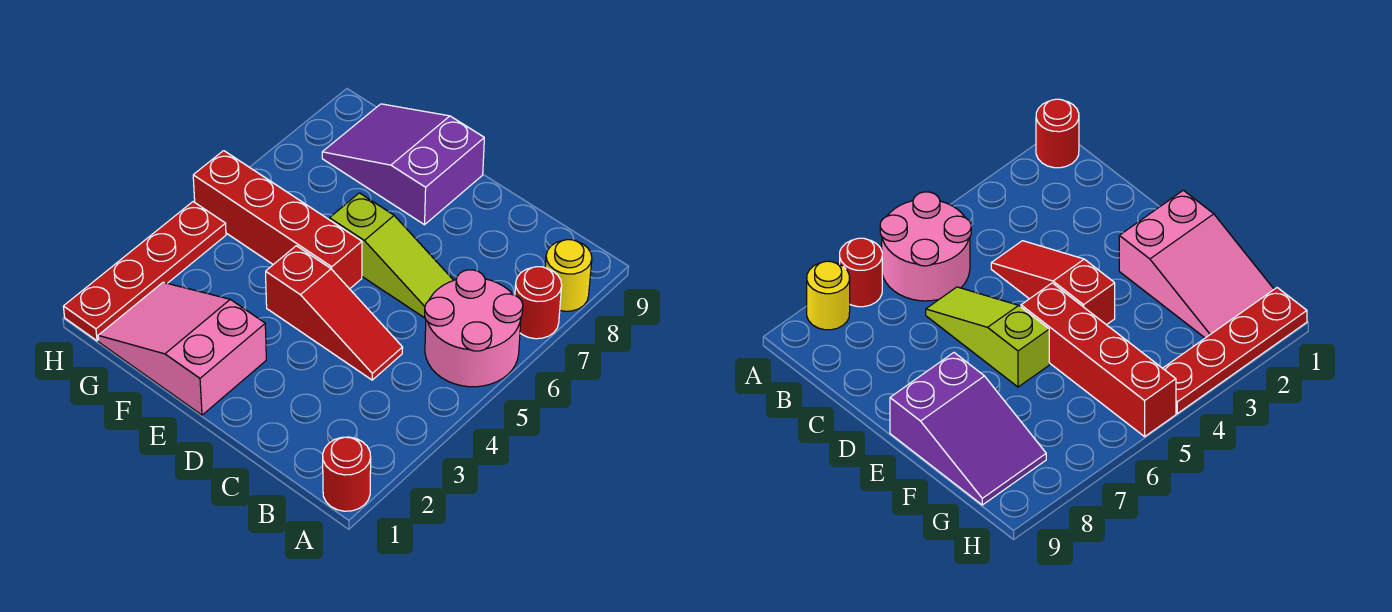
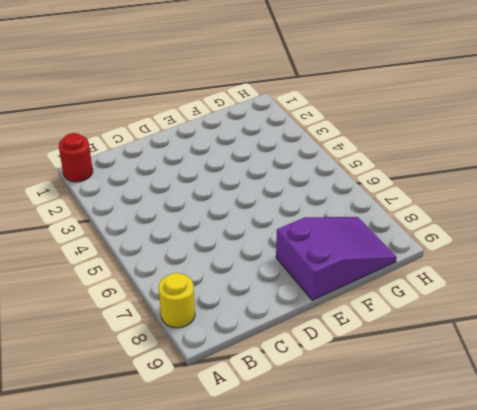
none -> pink round brick A5:B6 level 1
none -> red round brick A7 level 1

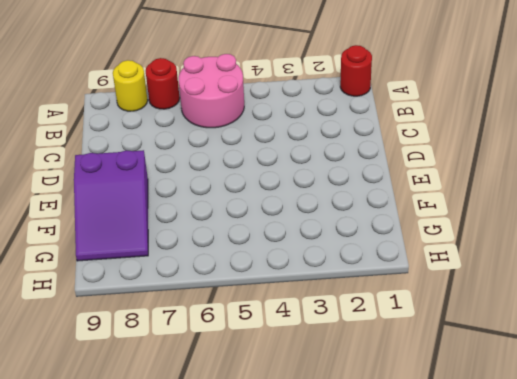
none -> red slope C4:E4 level 1 top E
none -> lime slope C6:E6 level 1 top E

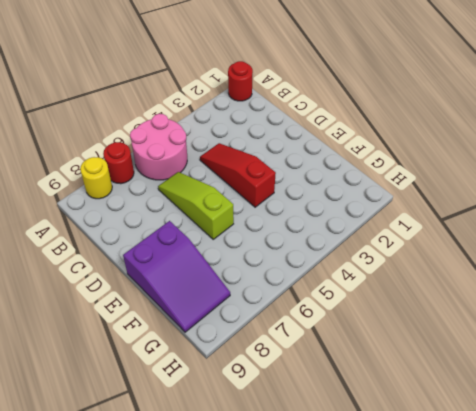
none -> pink slope E1:G2 level 1 top E
none -> red brick E5:H5 level 1

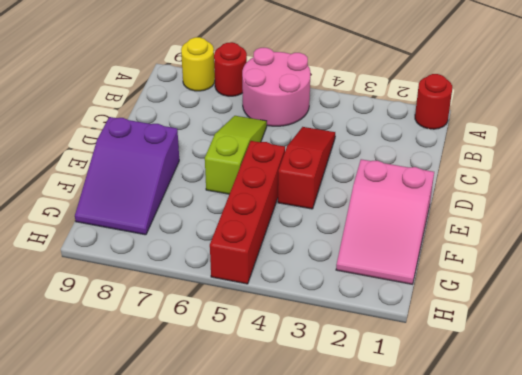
none -> red plate H1:H4 level 1

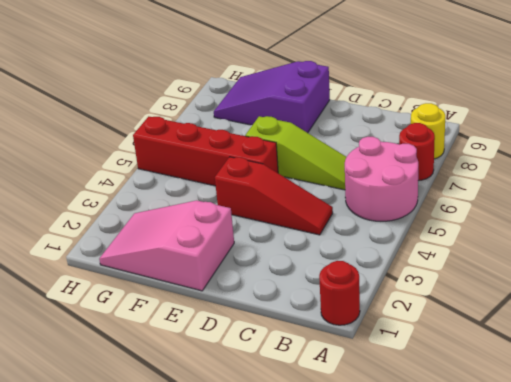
none -> red plate H1:H4 level 1

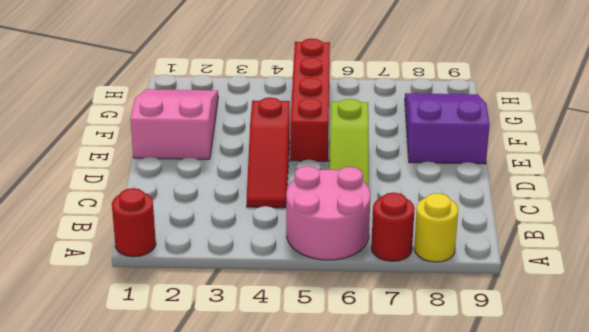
none -> red plate H1:H4 level 1

